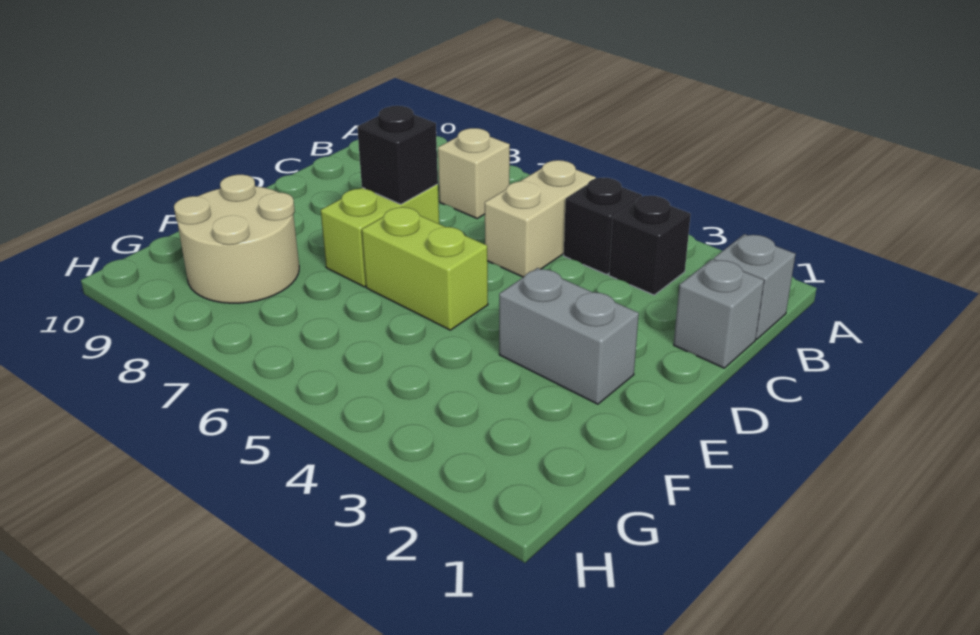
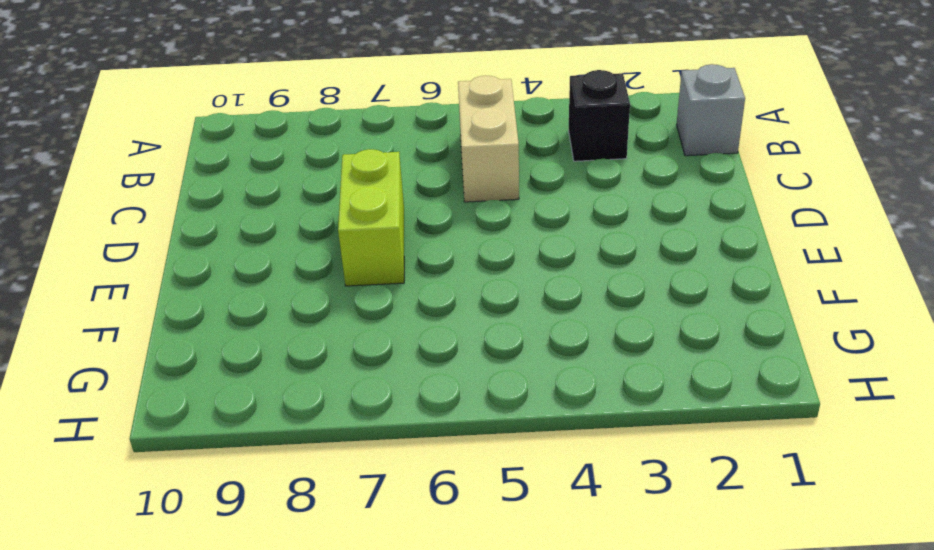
none -> black brick B4 level 1
none -> tan brick B7 level 1

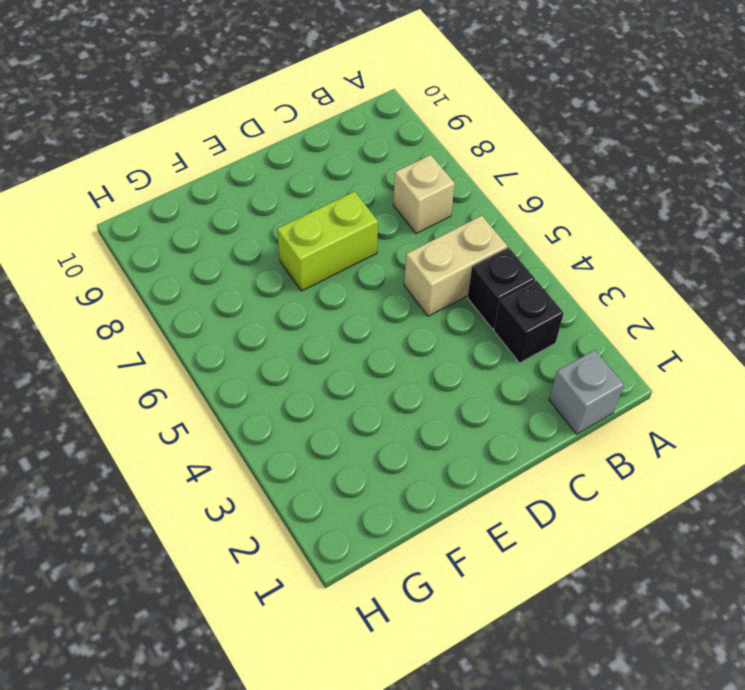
none -> grey brick C1 level 1
none -> grey brick E2:E3 level 1

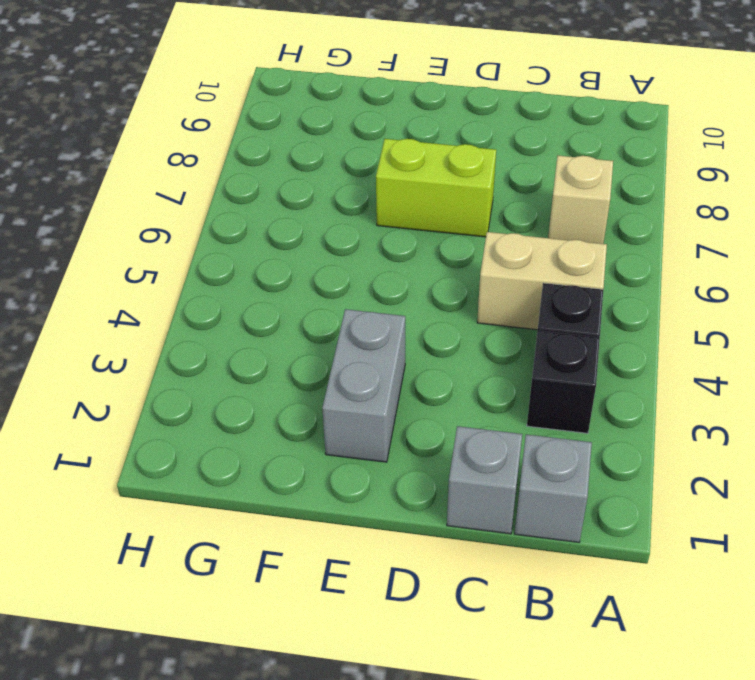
none -> lime brick E5:E6 level 1
none -> tan round brick F8:G9 level 1

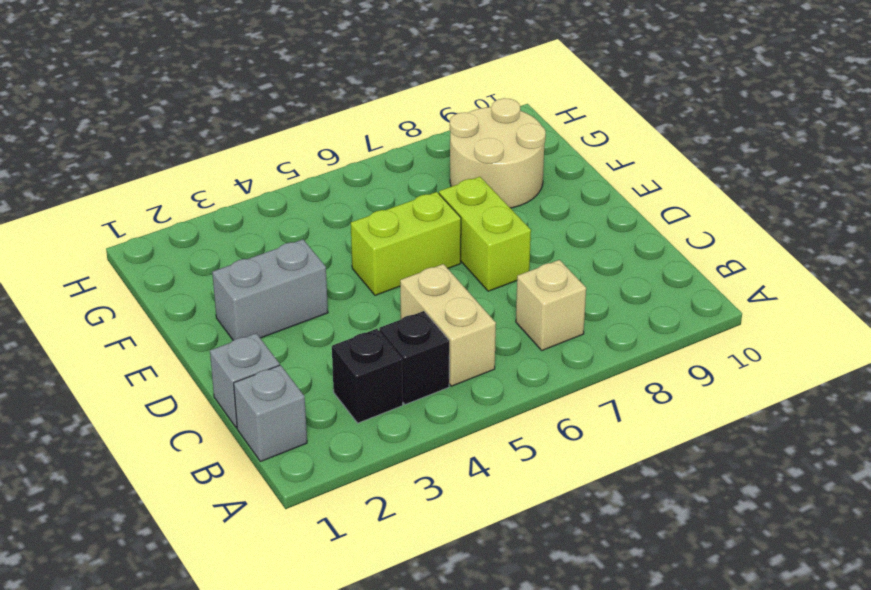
none -> black brick D7 level 2

